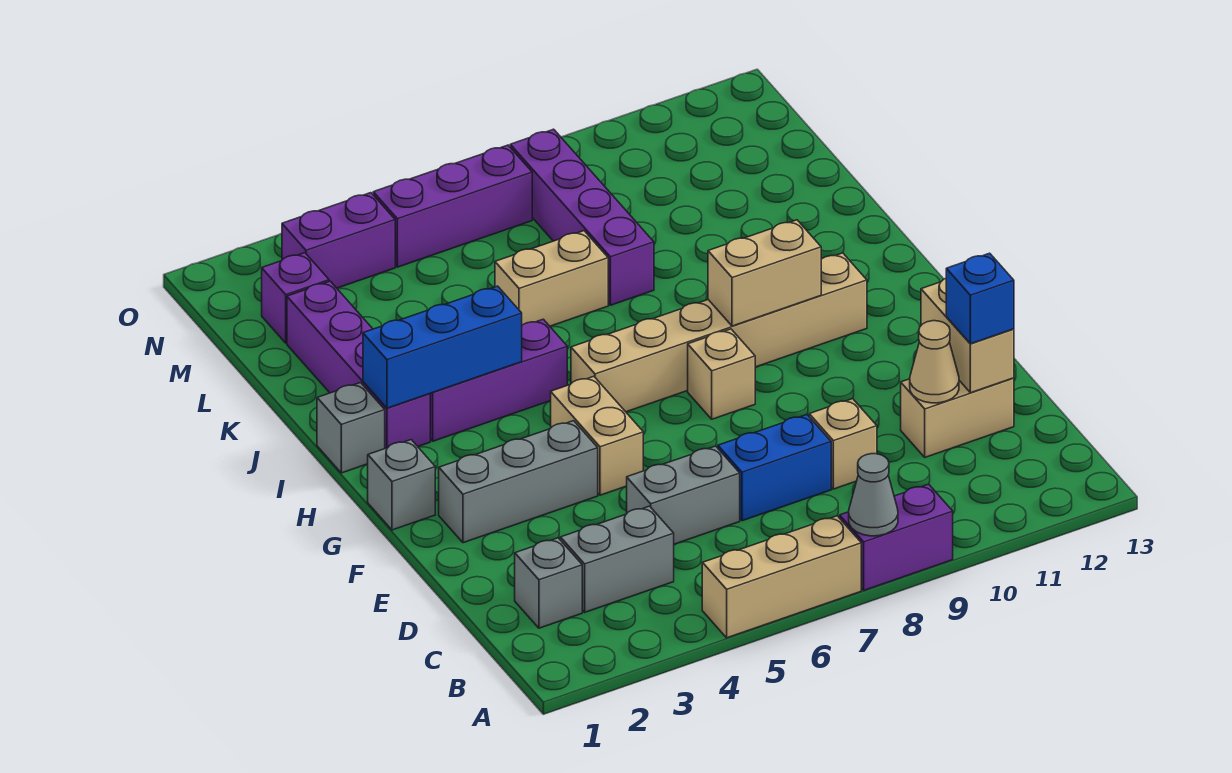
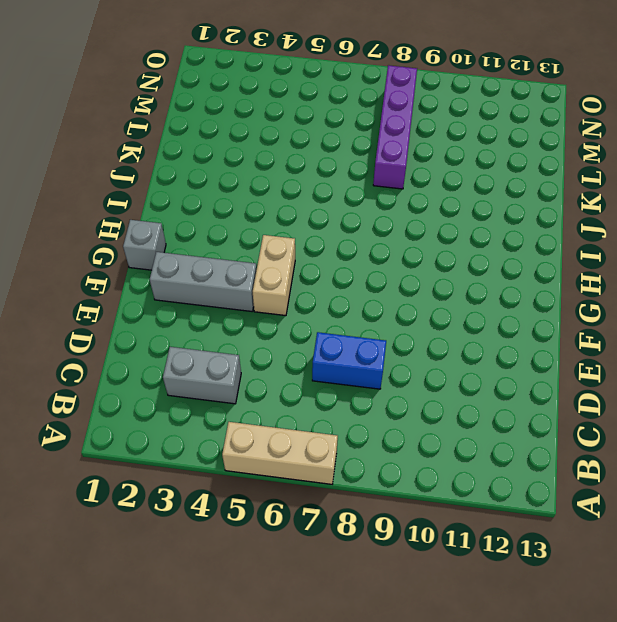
none -> purple brick A8:A9 level 1
none -> grey brick C2 level 1
none -> grey brick D5:D6 level 1

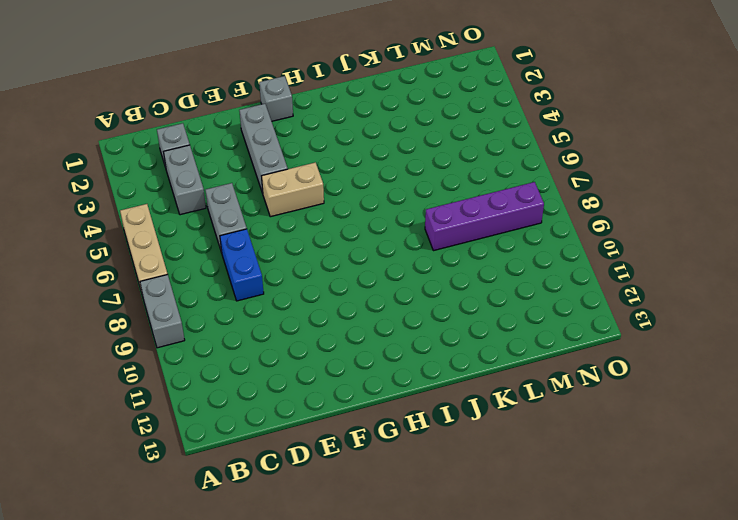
grey brick A8:A9 level 1 -> purple brick A8:A9 level 1
none -> tan brick D9 level 1
none -> tan brick D11:D12 level 1
none -> tan brick G8 level 1

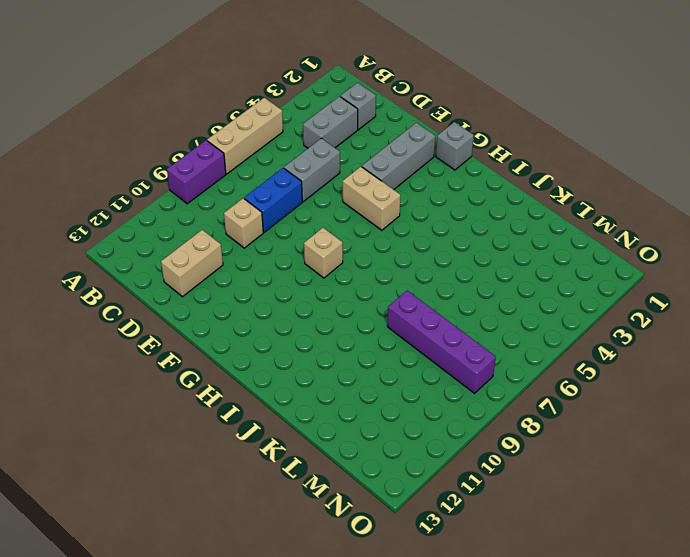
none -> tan brick H6:H11 level 1
none -> grey brick I1 level 1
none -> purple brick I2:L2 level 1

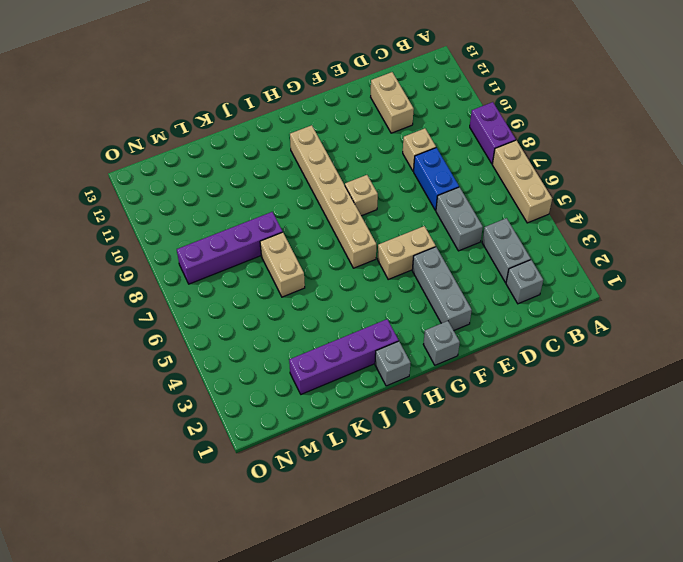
none -> purple brick I3:I5 level 1
none -> purple brick M2 level 1
none -> purple brick N3:N4 level 1

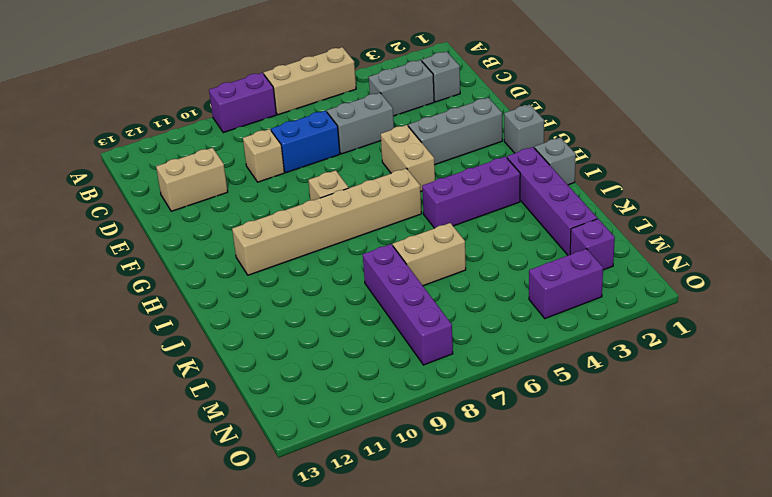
none -> purple brick N5:N7 level 1
none -> grey cone A8 level 2
none -> tan cone D11 level 2

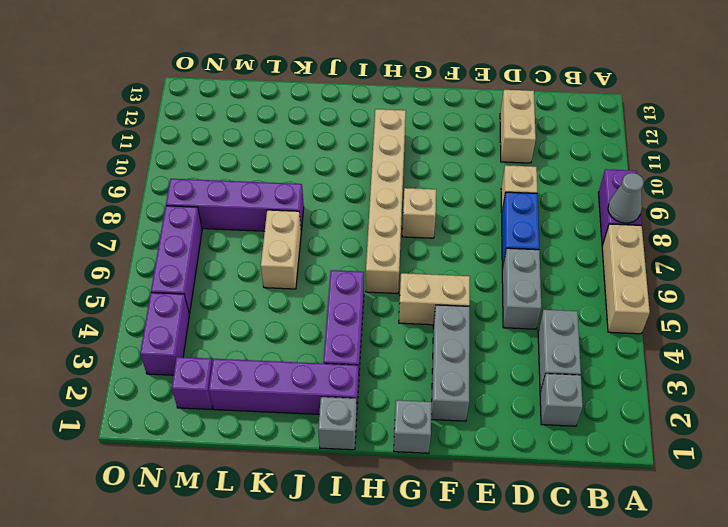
none -> tan cone D11 level 2
none -> tan brick D12:E12 level 2
none -> tan brick H9:H10 level 2

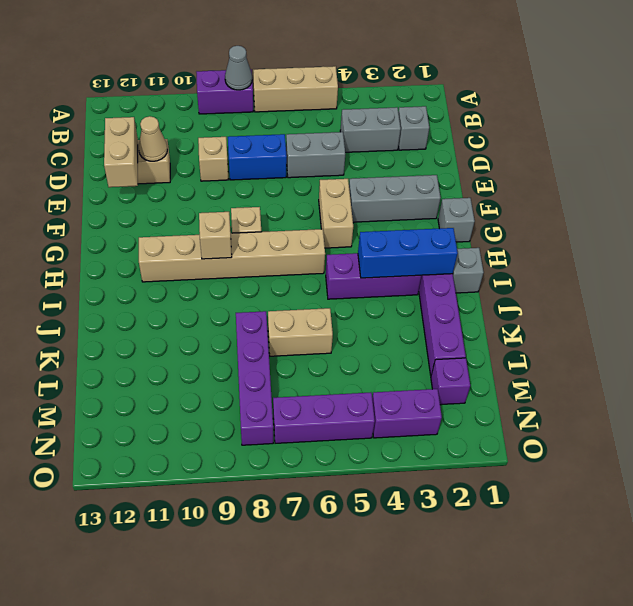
tan brick H9 level 2 -> tan brick H9:H10 level 2
none -> blue brick D12 level 3

